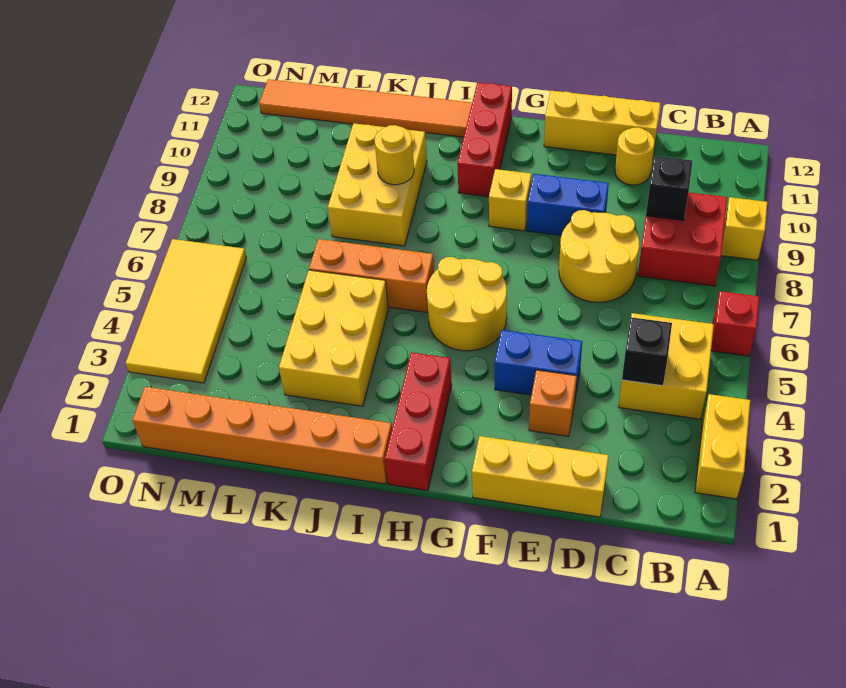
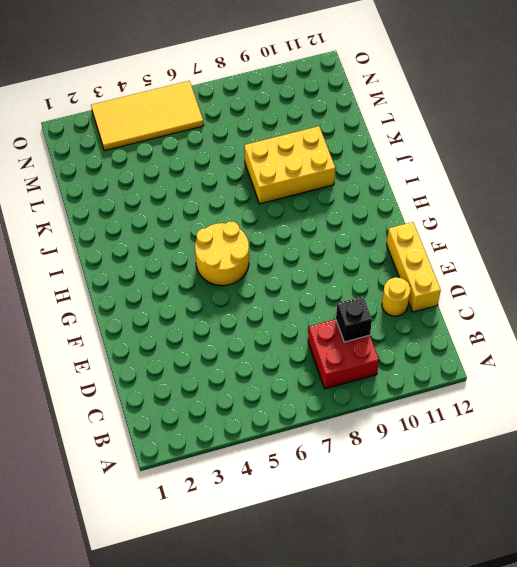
none -> yellow brick A2:A3 level 1
none -> red brick A6 level 1
none -> yellow brick A9 level 1

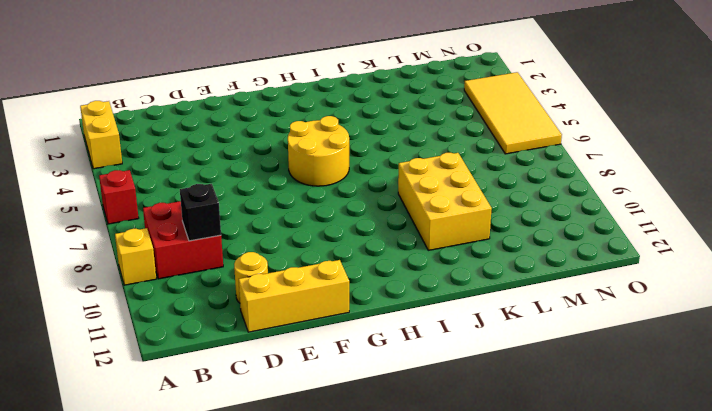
none -> yellow brick B4:C5 level 1
none -> yellow brick D1:F1 level 1
none -> yellow round brick D7:E8 level 1

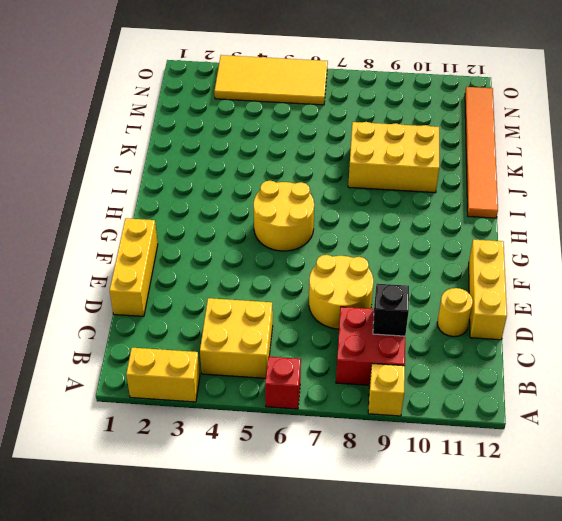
none -> orange brick E3 level 1
none -> blue brick E4:F4 level 1
none -> blue brick E9:F9 level 1

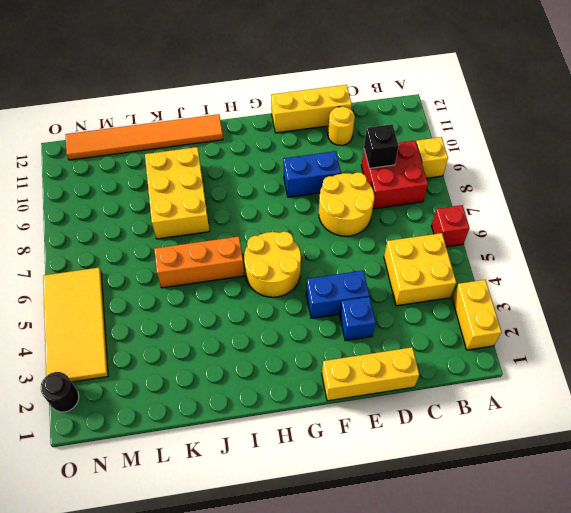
blue brick E3 level 1 -> orange brick E3 level 1
black round brick O2 level 1 -> none
none -> yellow brick G9 level 1
none -> red brick H1:H3 level 1
none -> red brick H10:H12 level 1

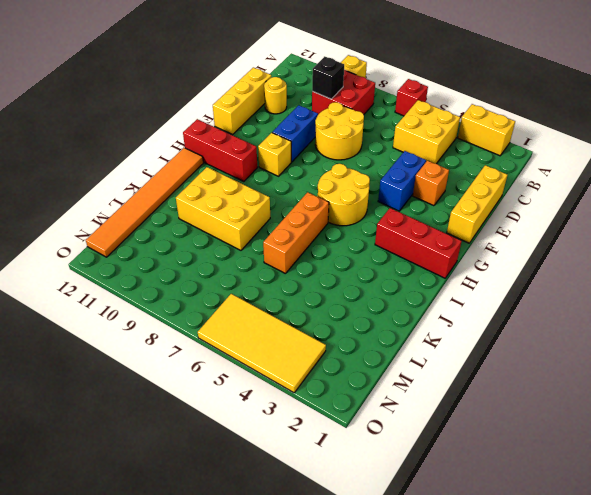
none -> orange brick I1:N1 level 1
none -> yellow brick J3:K5 level 1
none -> black brick C4 level 2

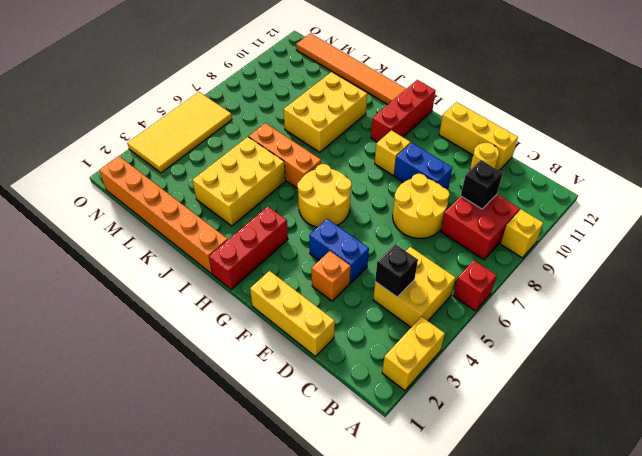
none -> yellow round brick J9 level 2

